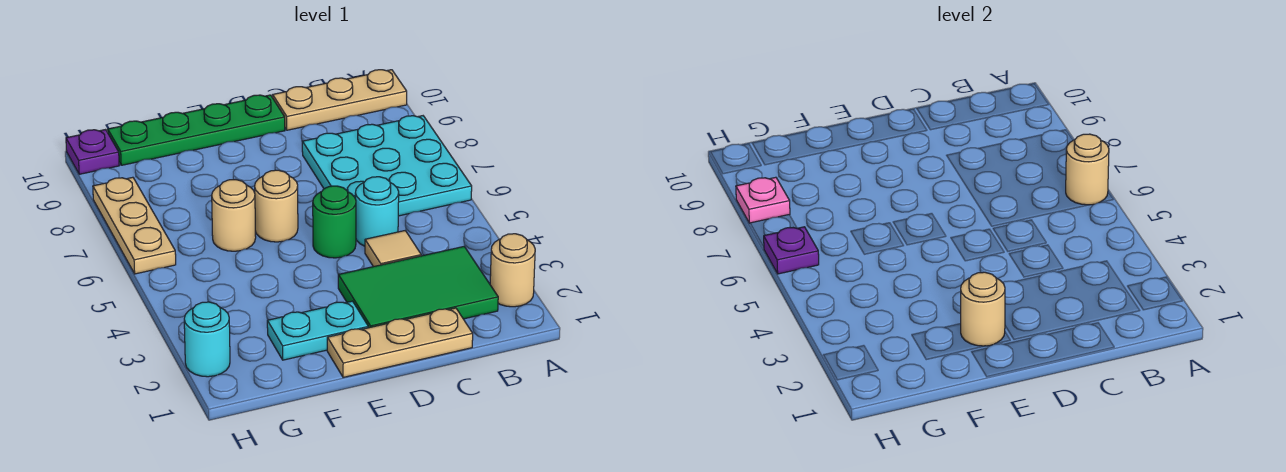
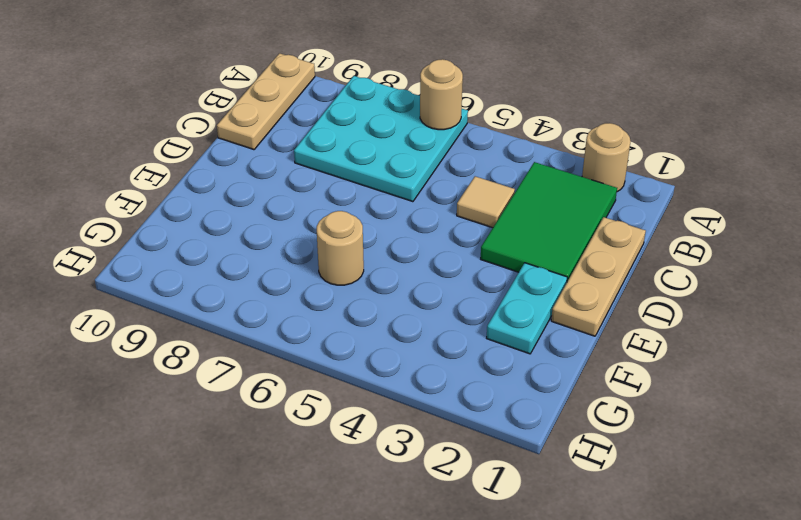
none -> cyan round brick C5 level 1
none -> green round brick D5 level 1
none -> green plate D10:G10 level 1

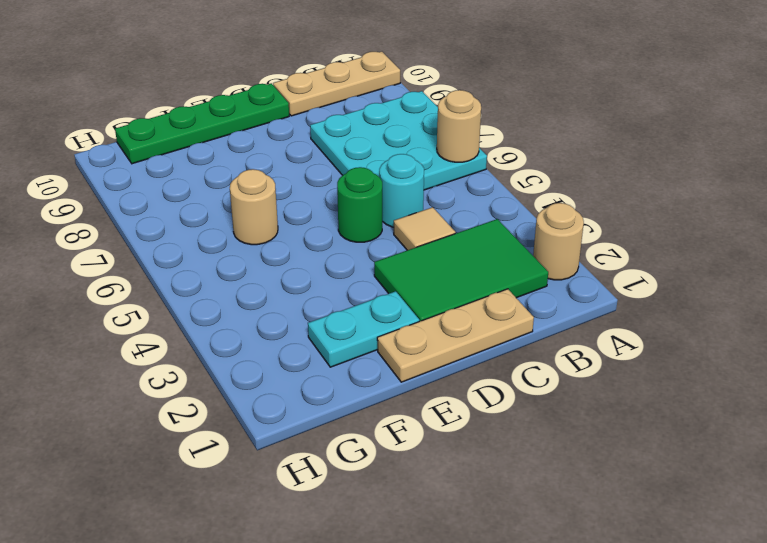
none -> tan round brick E6 level 1
none -> cyan round brick H2 level 1
none -> tan plate H6:H8 level 1

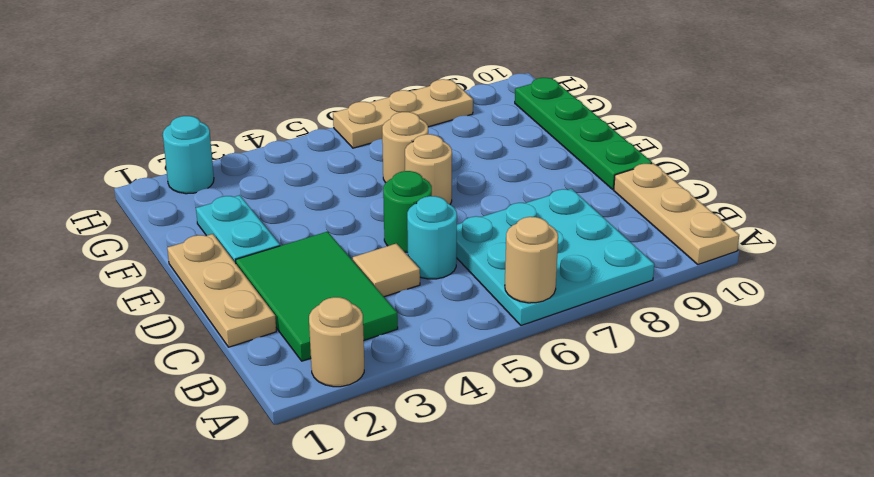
none -> purple plate H10 level 1
none -> tan round brick E2 level 2
none -> purple plate H6 level 2

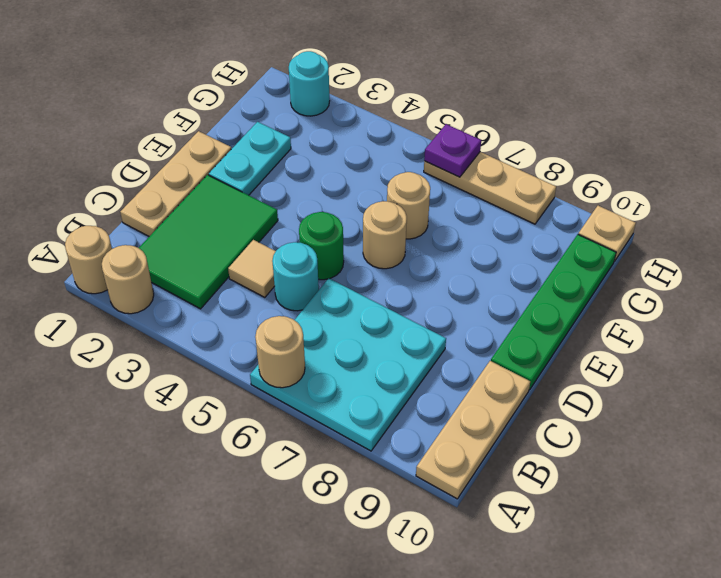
tan round brick A1 level 1 -> tan round brick E2 level 2
tan plate H10 level 1 -> purple plate H10 level 1
none -> pink plate H8 level 2

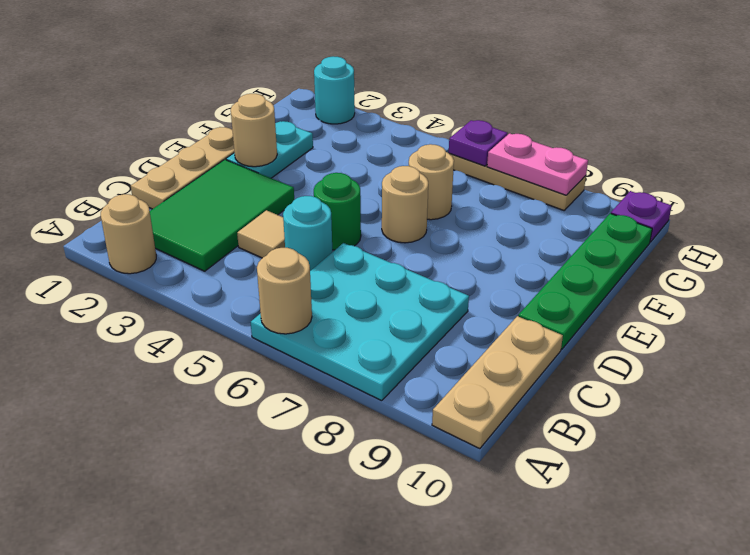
pink plate H7:H8 level 2 -> pink plate H8 level 2

